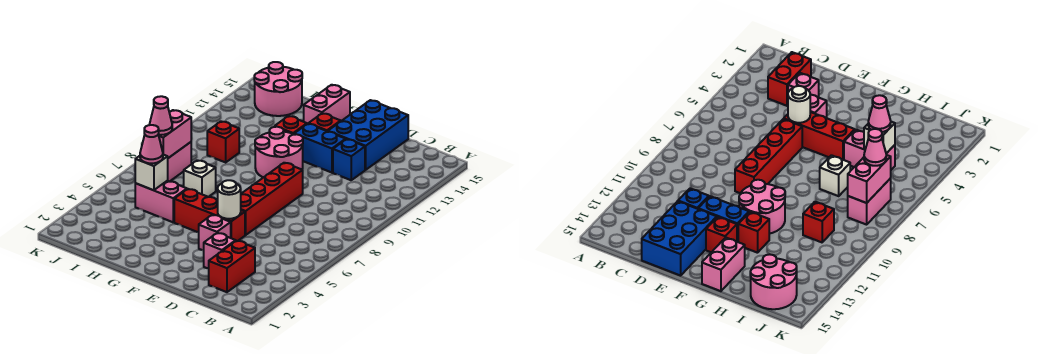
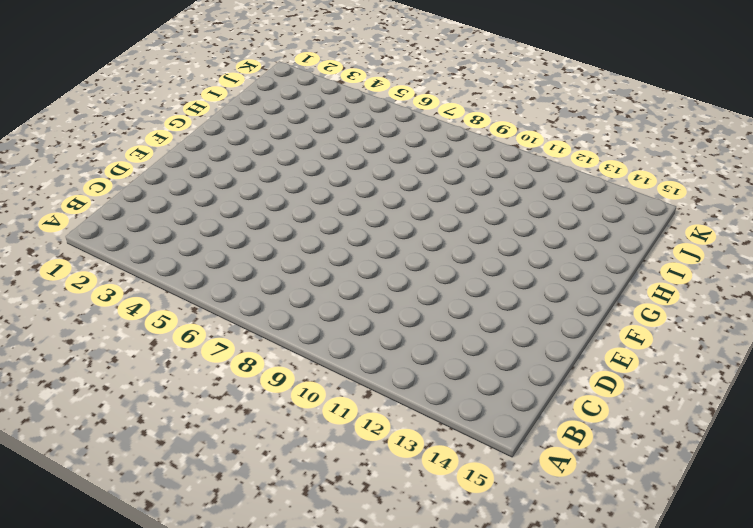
none -> red brick C2:C3 level 1
none -> pink brick D3 level 1
none -> blue brick D12 level 1

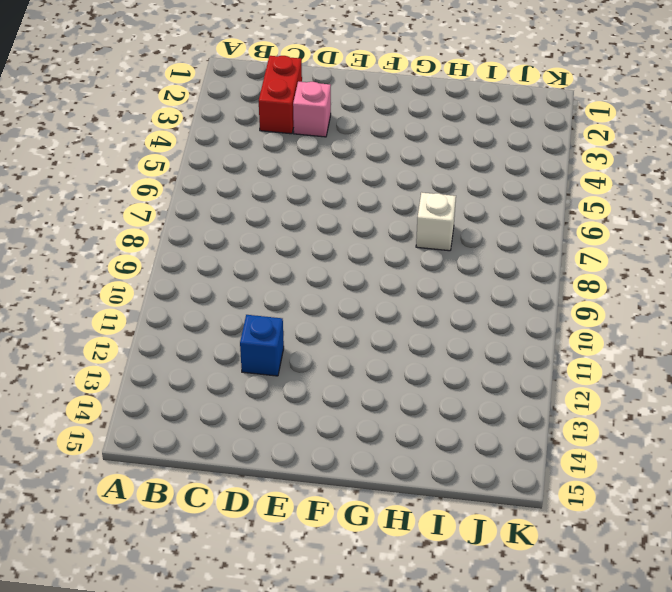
none -> blue brick D13:E15 level 1
none -> pink brick E4 level 1
none -> red brick E5:G5 level 1

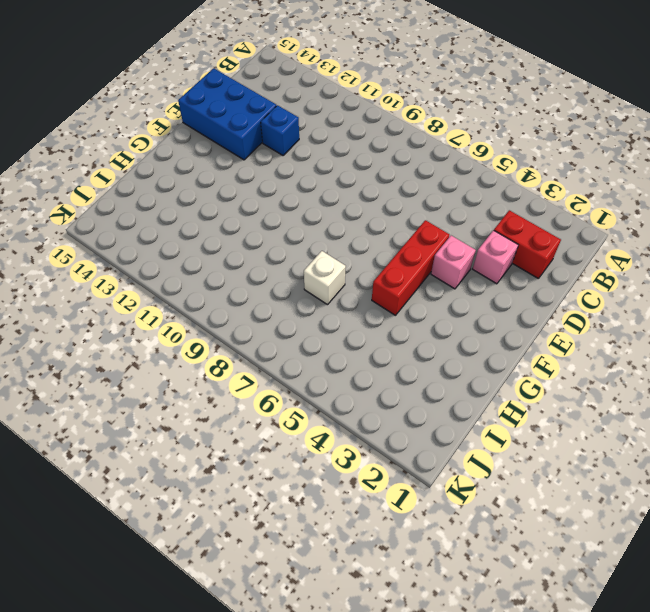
none -> red brick E6:E9 level 1
none -> blue brick E12:F12 level 1
none -> pink round brick F10:G11 level 1

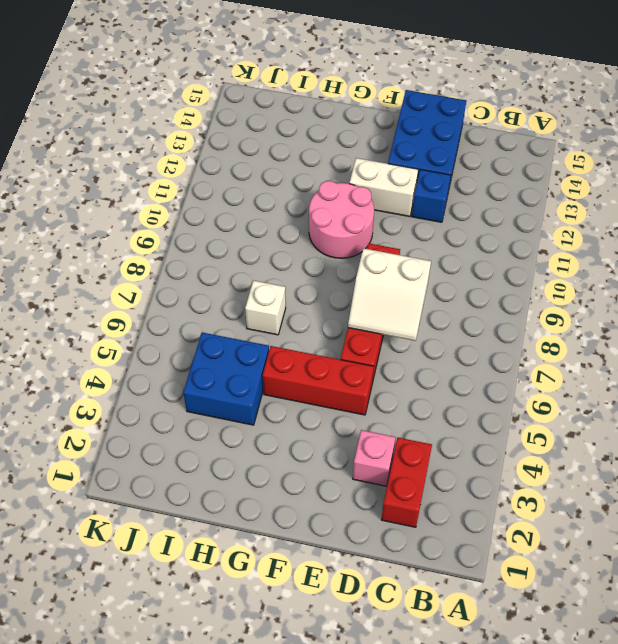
white slope D7:E8 level 2 top 8 -> none
white brick E12:F12 level 1 -> blue brick E12:F12 level 1
blue brick H4:I5 level 1 -> pink brick H5:I5 level 1
none -> pink brick E4 level 1
none -> red brick F13 level 1
none -> red brick G12 level 1

